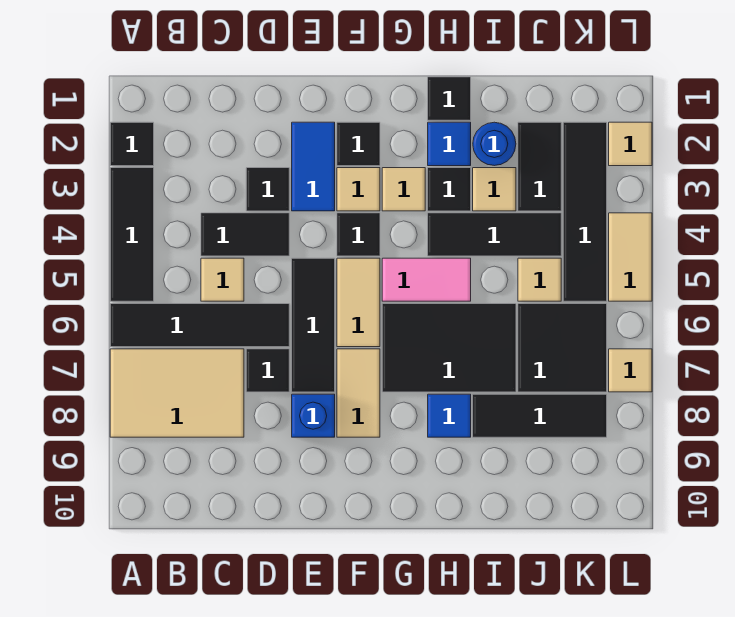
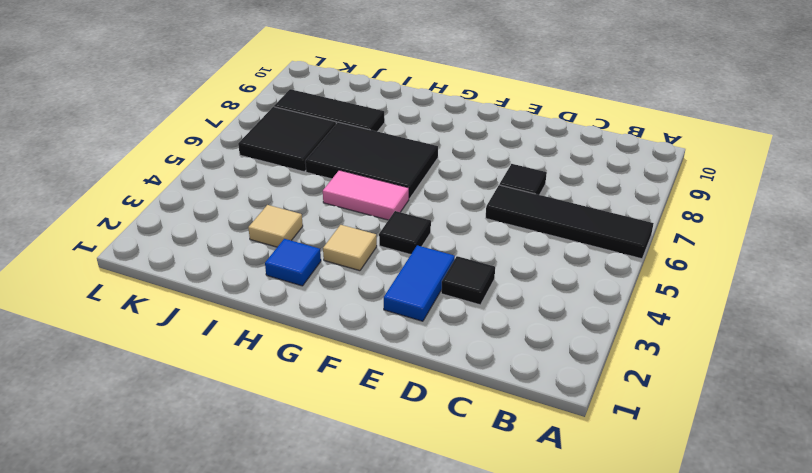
none -> black tile A2 level 1
none -> black tile A3:A5 level 1
none -> tan tile A7:C8 level 1
none -> black tile C4:D4 level 1

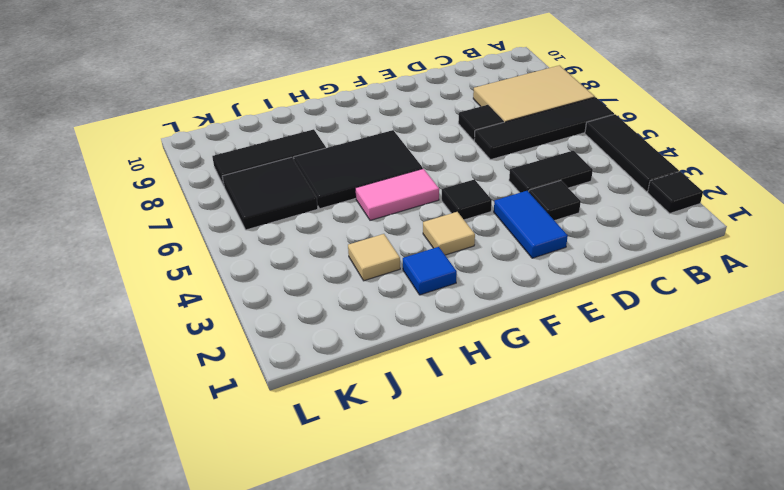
none -> tan tile C5 level 1
none -> black tile E5:E7 level 1
none -> blue brick E8 level 1
none -> black tile F2 level 1

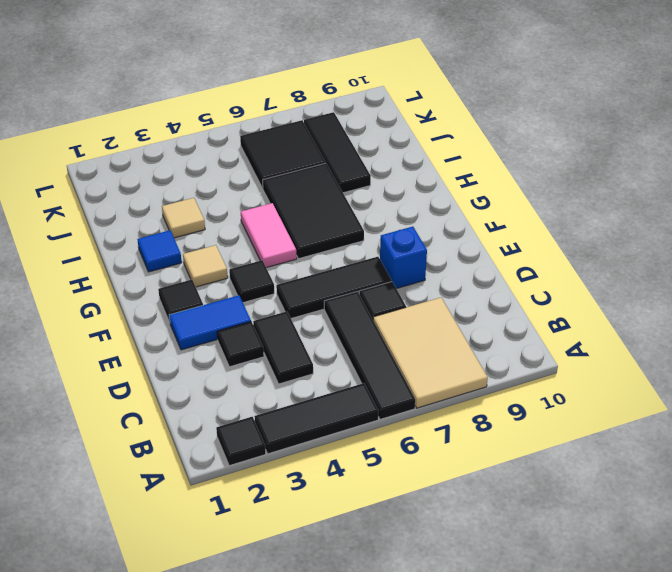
none -> tan tile C5 level 1
none -> tan tile F3 level 1
none -> tan tile F5:F6 level 1
none -> tan tile F7:F8 level 1

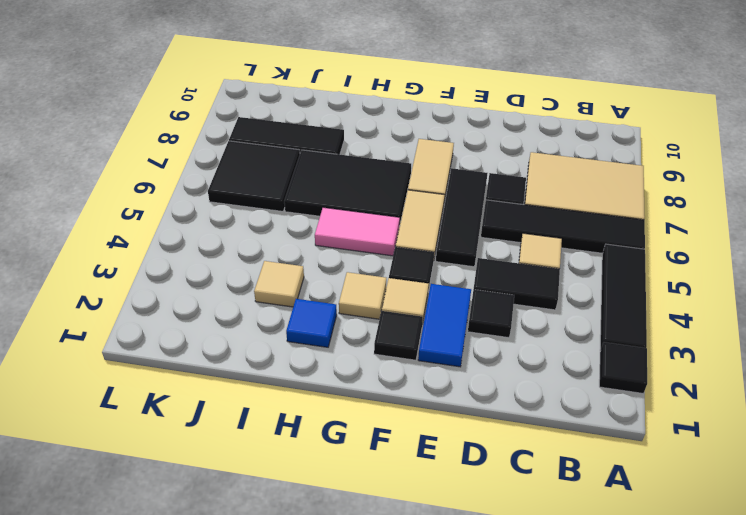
none -> blue brick E8 level 1
none -> black tile H1 level 1
none -> black tile H3 level 1
none -> black tile H4:J4 level 1

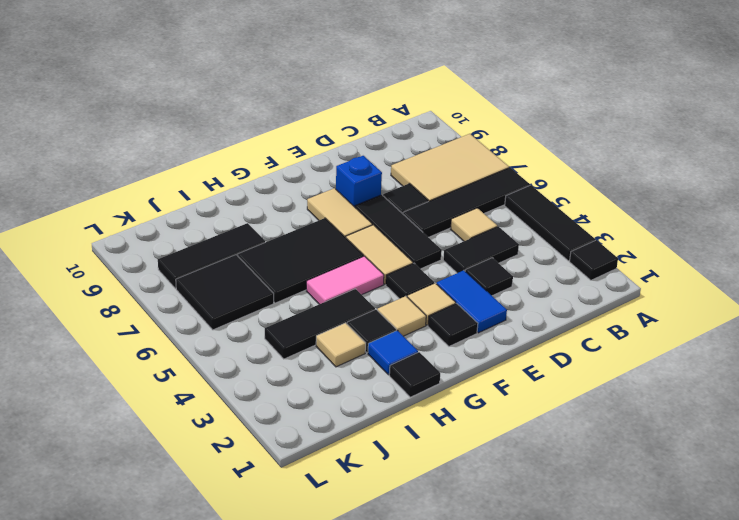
none -> blue tile H8 level 1
none -> blue round brick I2 level 1
none -> black tile J2:J3 level 1
none -> tan tile J5 level 1

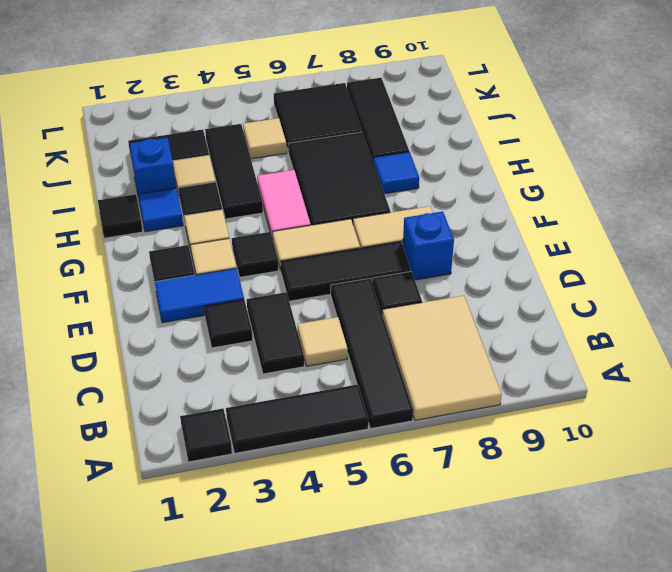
blue brick I2 level 1 -> blue round brick I2 level 1
none -> black tile K2:K5 level 1
none -> tan tile L2 level 1
none -> tan tile L4:L5 level 1
none -> tan tile L7 level 1

